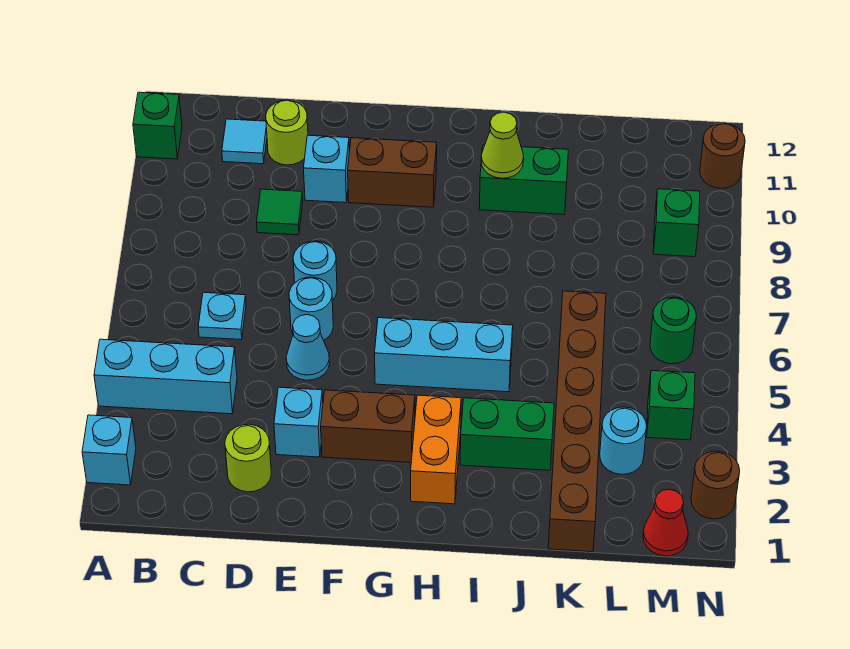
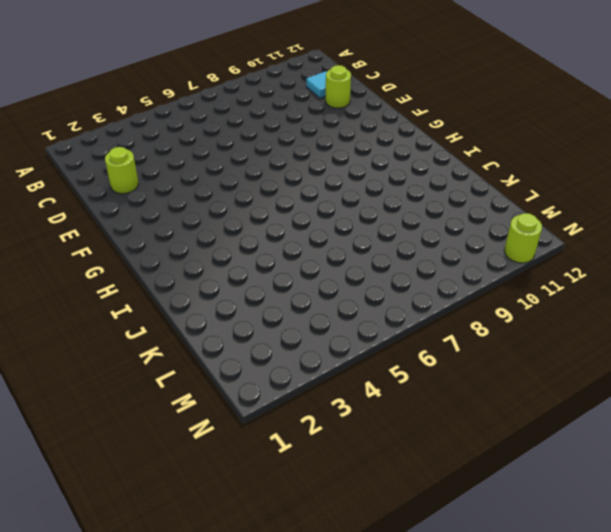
lime round brick N11 level 1 -> brown round brick N11 level 1
none -> cyan brick A2 level 1
none -> cyan brick A4:C4 level 1
none -> green brick A11 level 1

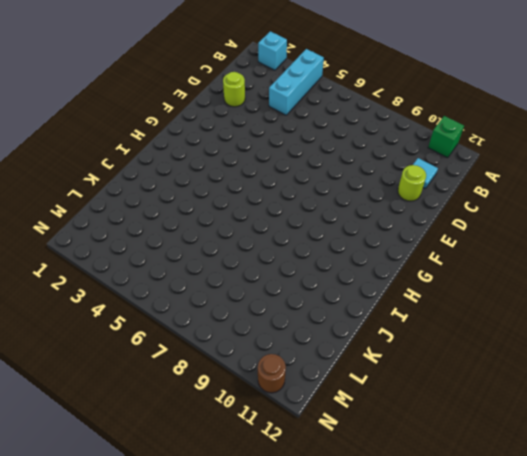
none -> cyan plate C6 level 1
none -> green tile D9 level 1
none -> cyan brick E3 level 1

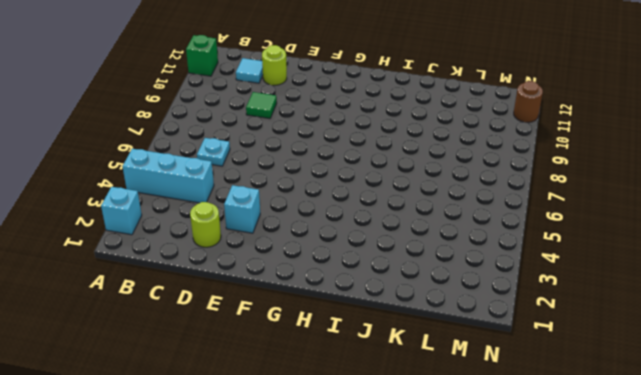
none -> cyan cone E5 level 1
none -> cyan round brick E6 level 1
none -> cyan round brick E7 level 1

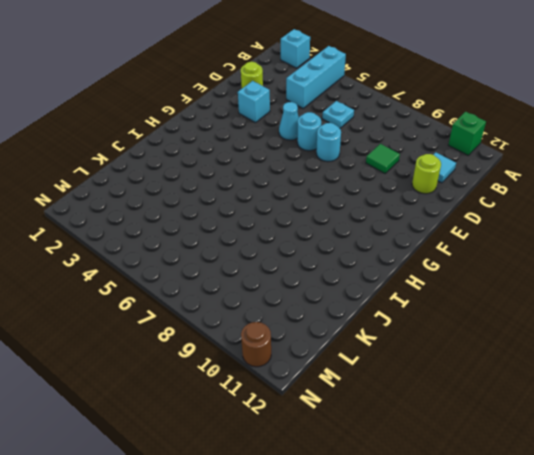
none -> cyan brick E10 level 1
none -> brown brick F3:G3 level 1
none -> brown brick F10:G10 level 1

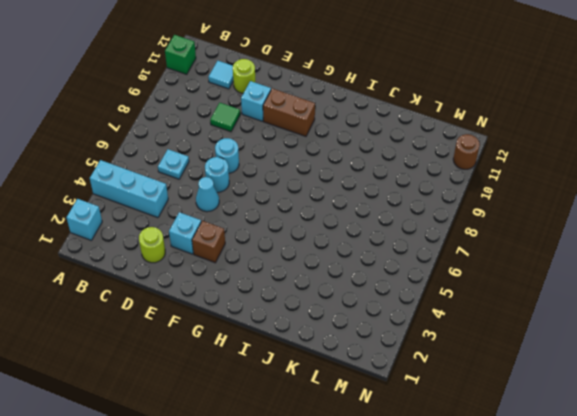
brown brick F3 level 1 -> brown brick F3:G3 level 1
none -> cyan brick G5:I5 level 1
none -> orange brick H2:H3 level 1
none -> green brick I3:J3 level 1

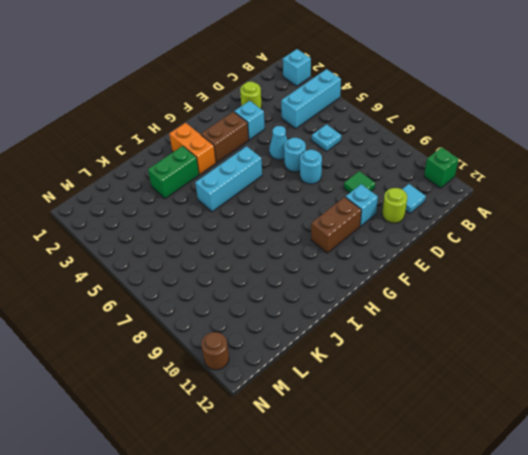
none -> green brick I10:J10 level 1
none -> brown brick K1:K6 level 1
none -> cyan round brick L3 level 1

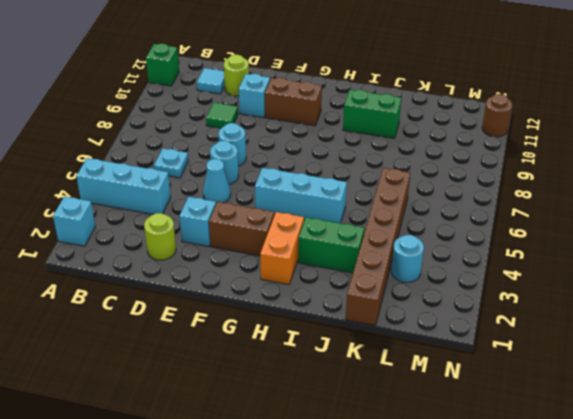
none -> red cone M1 level 1
none -> green brick M4 level 1
none -> green round brick M6 level 1

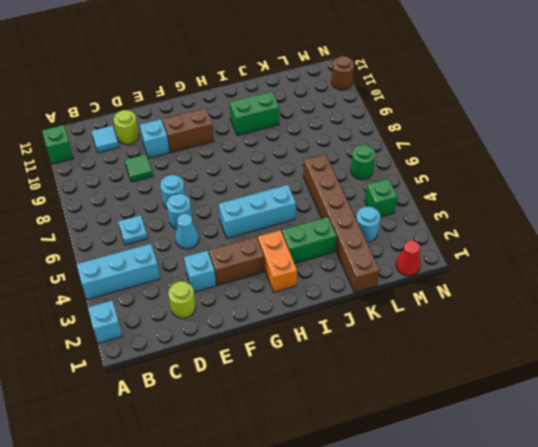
none -> green brick M9 level 1
none -> brown round brick N2 level 1
none -> lime cone I10 level 2

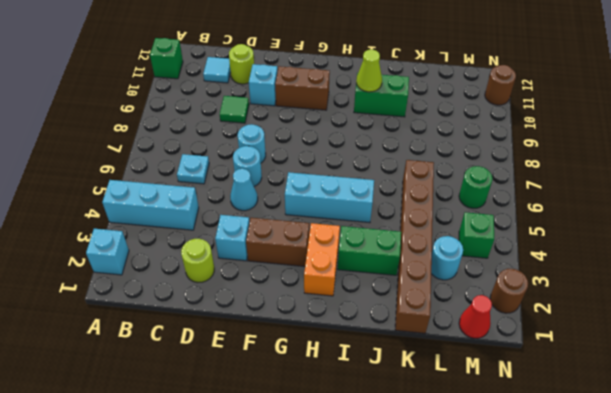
none -> green brick M9 level 1

